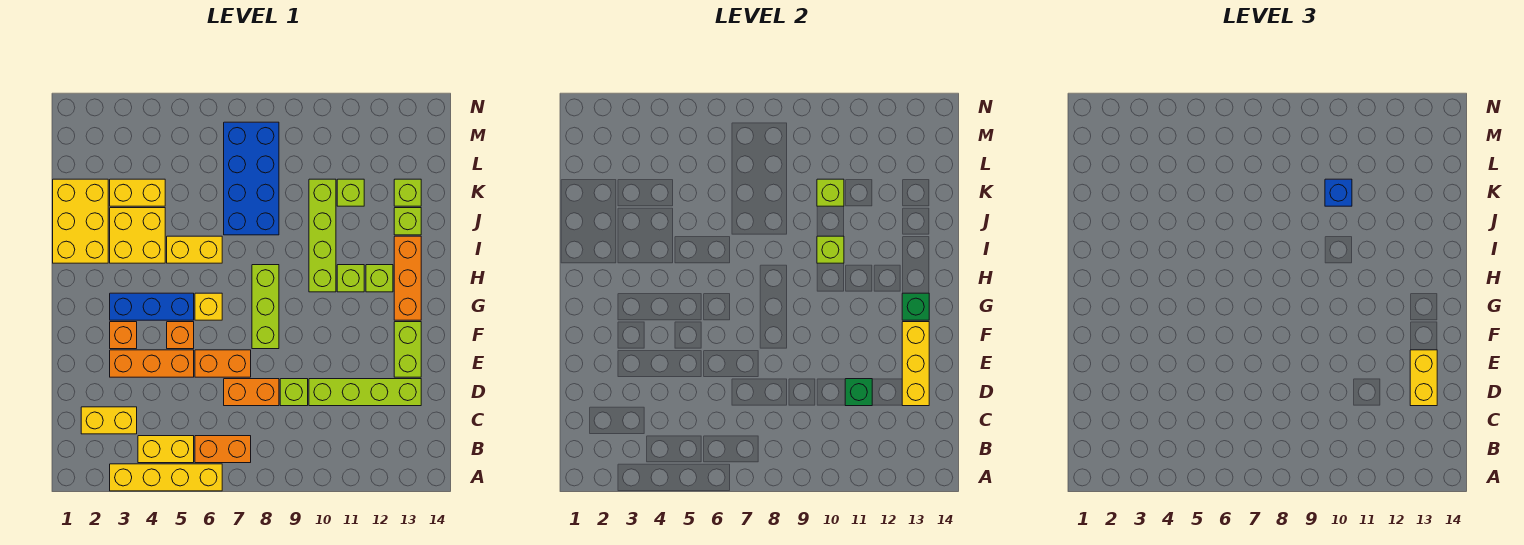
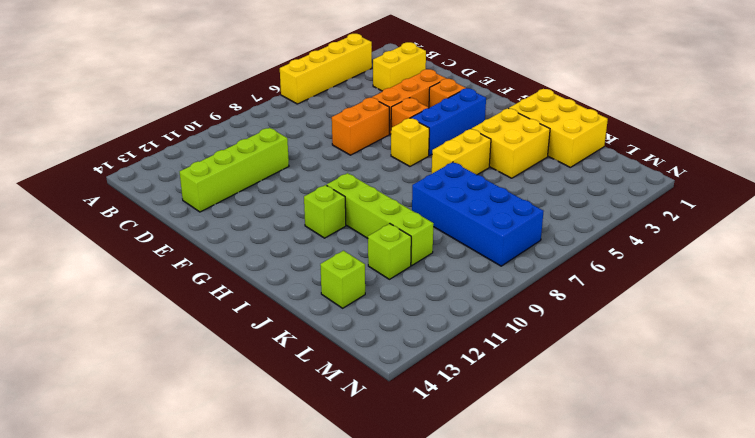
none -> yellow brick B4:B5 level 1
none -> orange brick B6:B7 level 1
none -> orange brick D7:D8 level 1
none -> lime brick D9 level 1

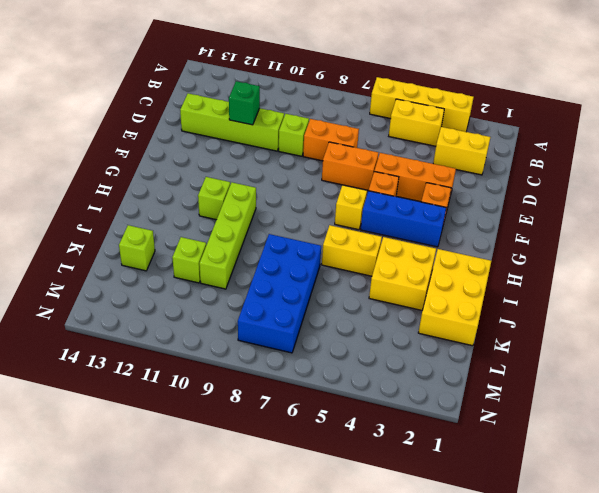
none -> orange brick B6:B7 level 1
none -> lime brick E13:F13 level 1
none -> lime brick F8:H8 level 1
none -> orange brick G13:I13 level 1

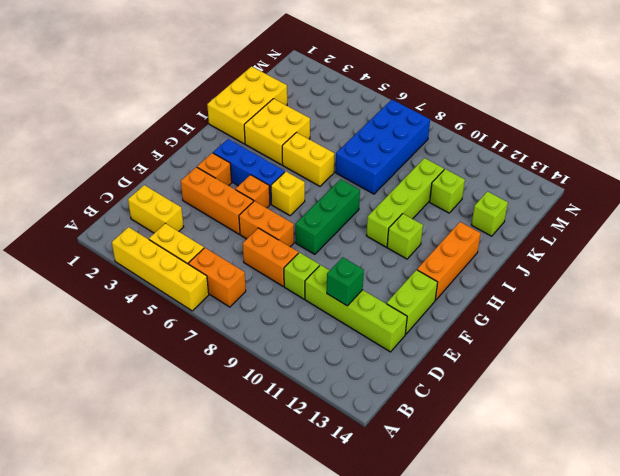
green brick F8:H8 level 1 -> lime brick F8:H8 level 1
none -> lime brick H12 level 1
none -> lime brick J13 level 1
none -> yellow brick K3:K4 level 1
none -> yellow brick D13:F13 level 2

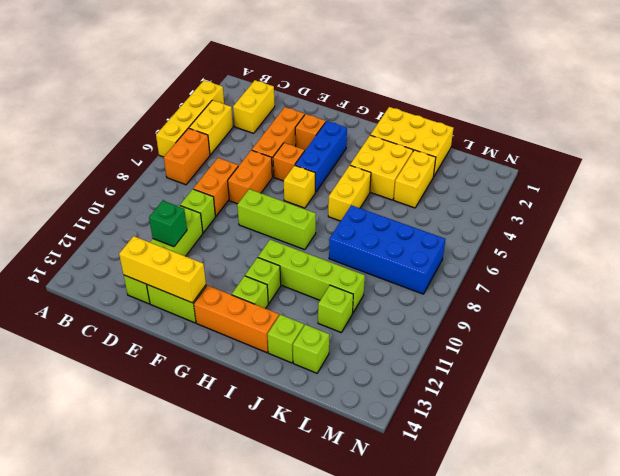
none -> green brick G13 level 2
none -> lime brick I10 level 2
none -> lime brick K10 level 2
none -> yellow brick D13:E13 level 3

